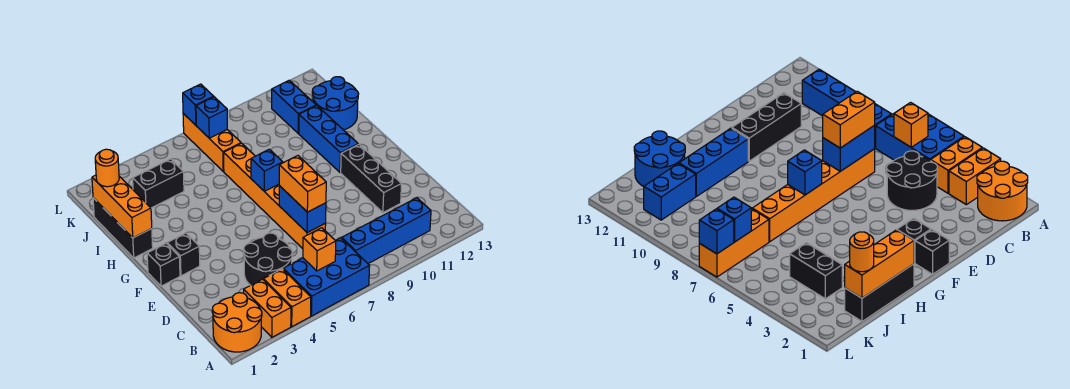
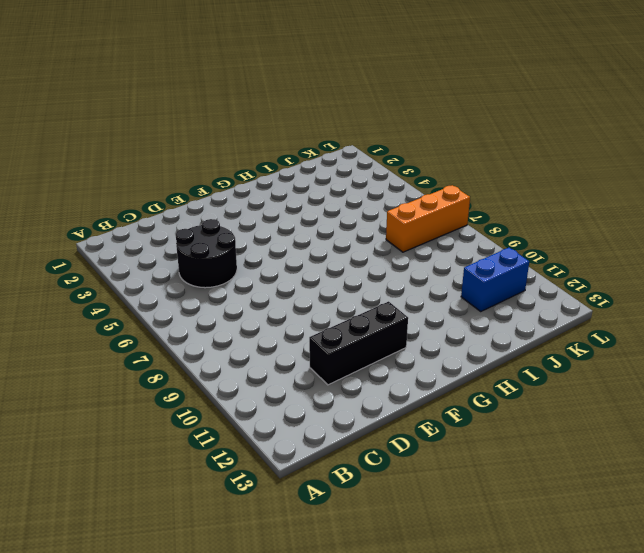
none -> orange round brick A1:B2 level 1
none -> orange brick A3:B3 level 1
none -> orange brick A4:B4 level 1

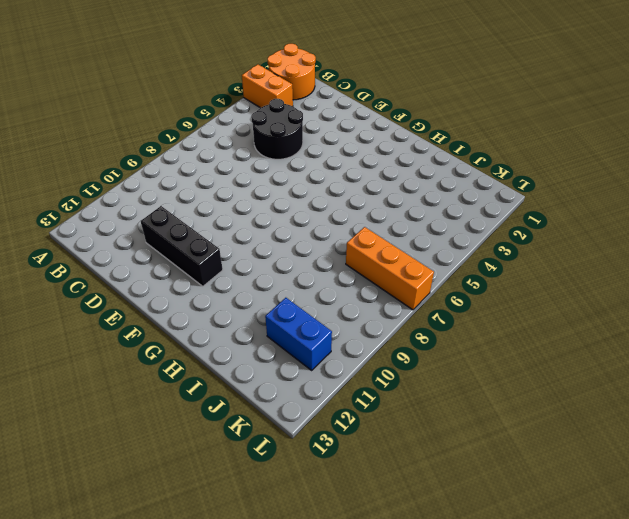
none -> orange brick A4:B4 level 1
none -> blue brick A5:B7 level 1
none -> blue brick B8:B11 level 1

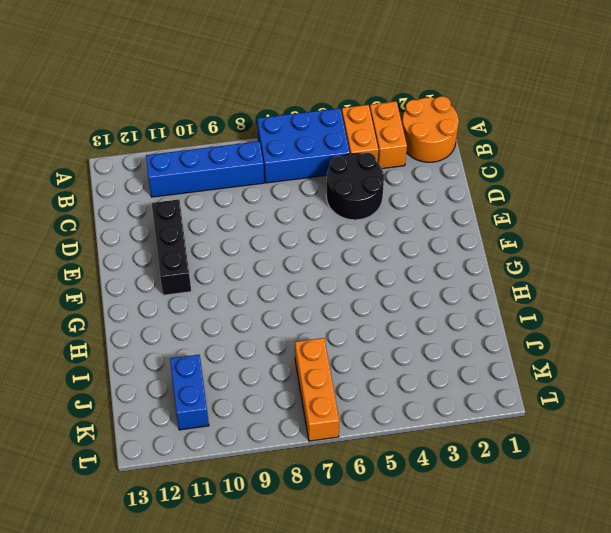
none -> orange brick D7:I7 level 1
none -> black brick F1 level 1
none -> black brick F2 level 1

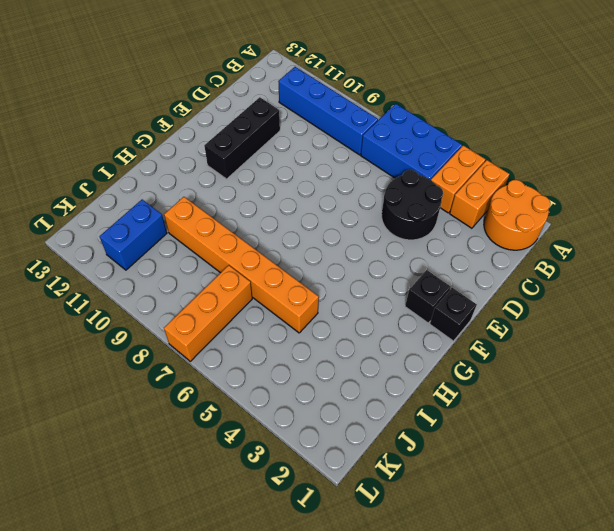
orange brick I5:I10 level 1 -> orange brick D7:I7 level 1
none -> blue brick G11:I11 level 1
none -> black brick H1:J1 level 1
none -> blue round brick I12:J13 level 1

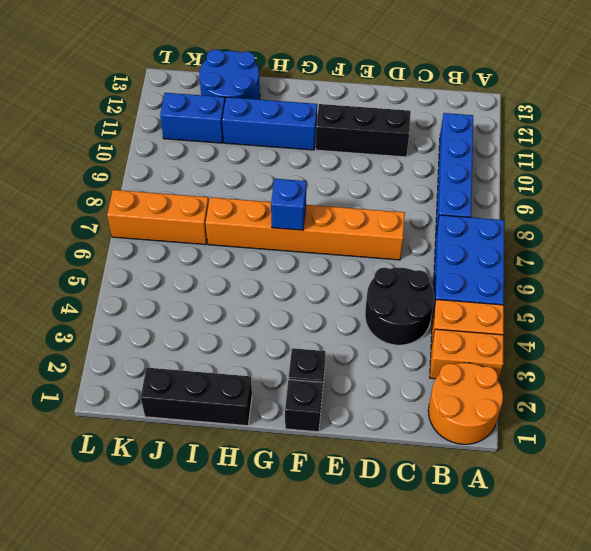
none -> black brick J3:J4 level 1
none -> orange brick B6 level 2
none -> blue brick D7:E7 level 2

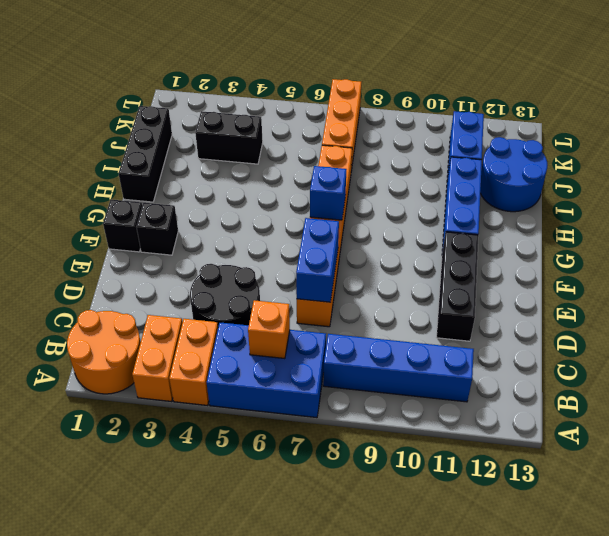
none -> orange brick H1:J1 level 2
none -> blue brick K7 level 2
none -> blue brick L7 level 2

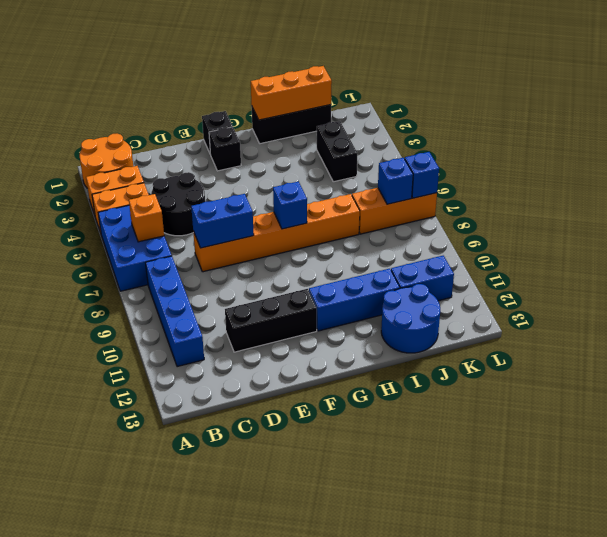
none -> orange brick D7:E7 level 3
none -> orange round brick J1 level 3

